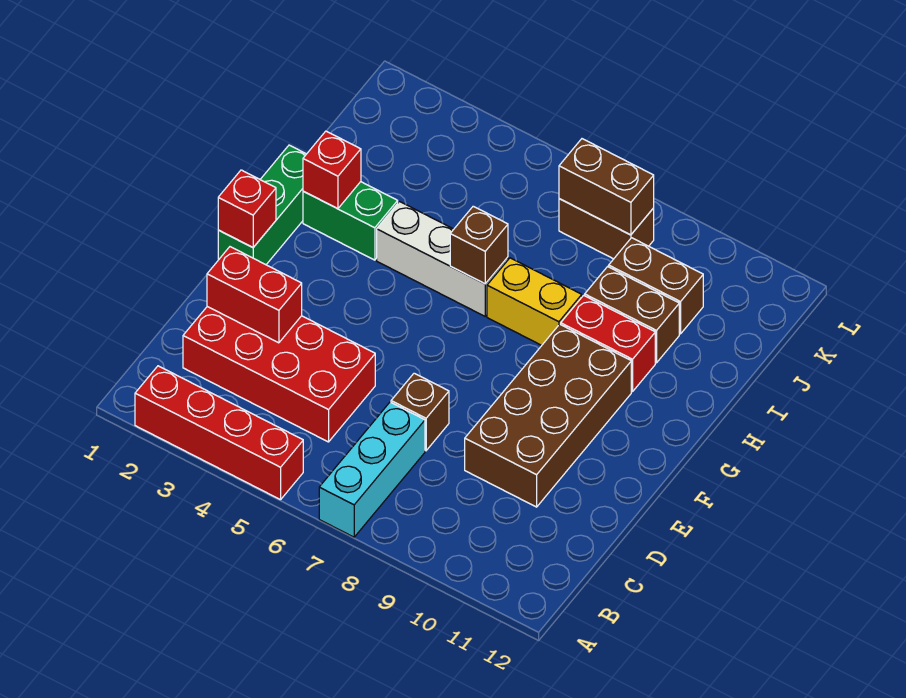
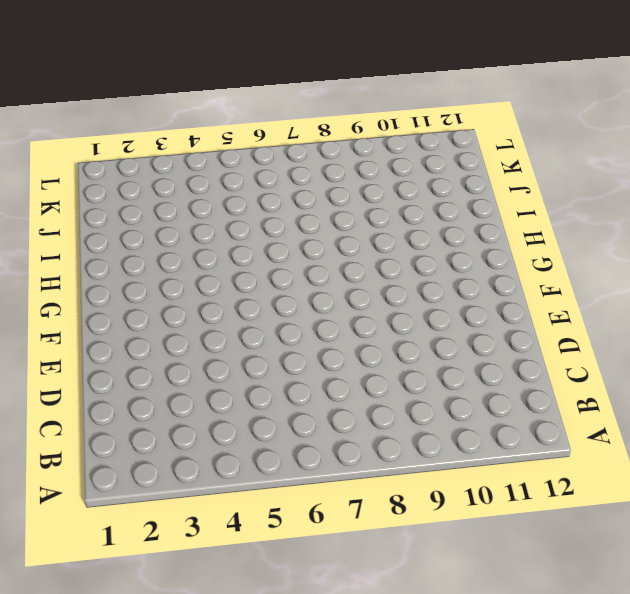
none -> red brick A2:A5 level 1
none -> cyan brick A7:C7 level 1
none -> red brick C2:D5 level 1

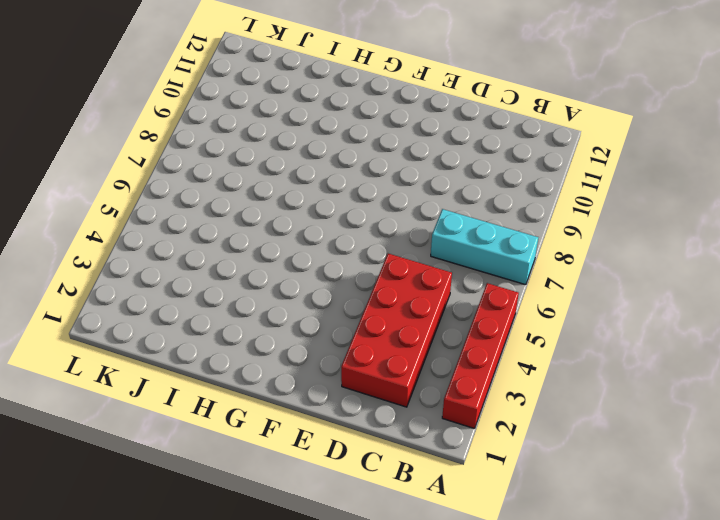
none -> brown brick D7 level 1
none -> brown brick D9:G10 level 1
none -> green brick F1:H1 level 1

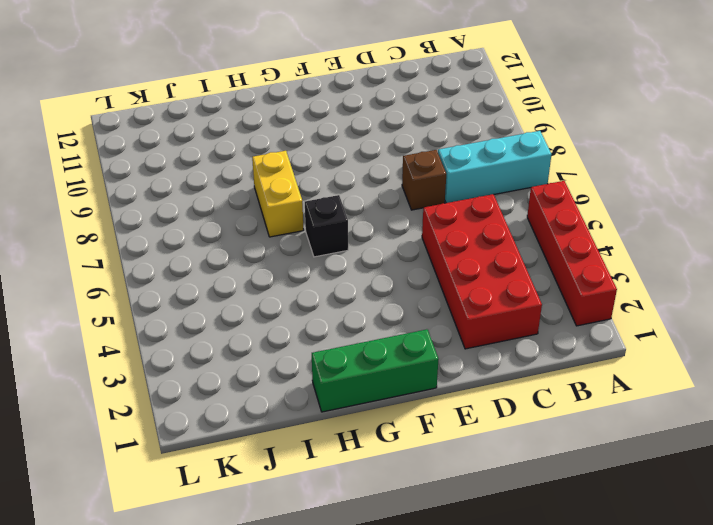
black brick G6 level 1 -> none
none -> brown brick D9:G10 level 1
none -> green brick H2:H3 level 1
none -> white brick H4:H6 level 1

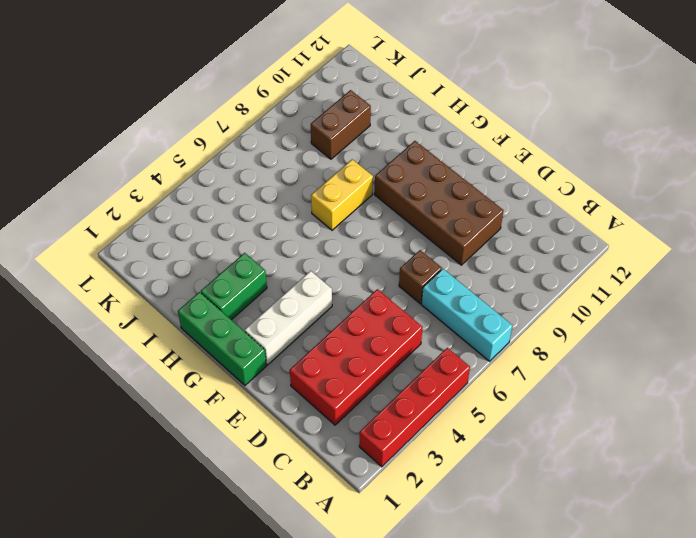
white brick F2:F4 level 1 -> white brick H4:H6 level 1
none -> red brick H9:H10 level 1
none -> brown brick I9:I10 level 1
none -> brown brick K7:K8 level 1

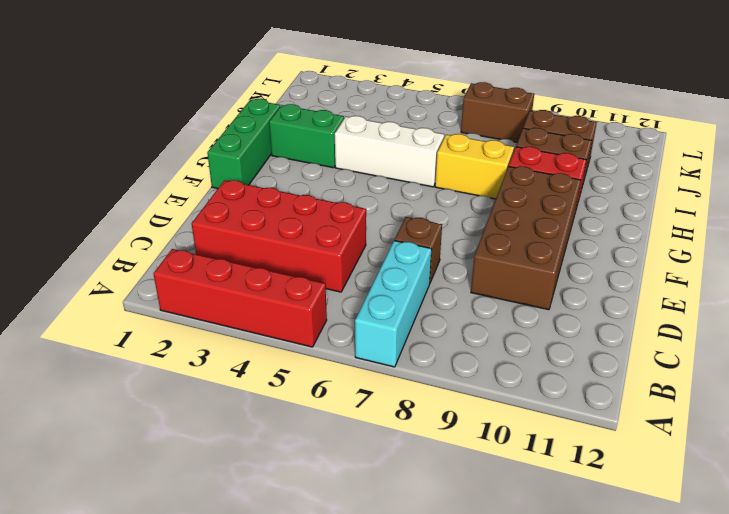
none -> red brick D2:D3 level 2
none -> red brick F1 level 2
none -> red brick H2 level 2

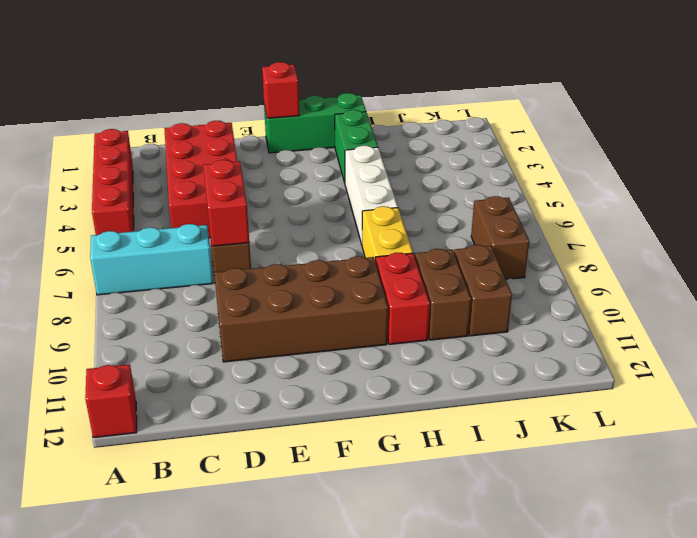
red brick A12 level 1 -> red brick H2 level 2
red brick D6:D7 level 2 -> red brick D2:D3 level 2
none -> brown brick H6 level 2
none -> brown brick K7:K8 level 2

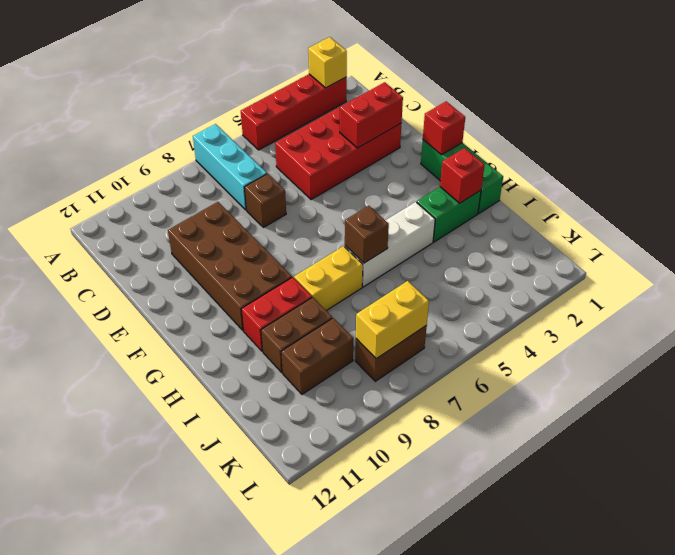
yellow brick A2 level 2 -> none
yellow brick K7:K8 level 2 -> brown brick K7:K8 level 2

